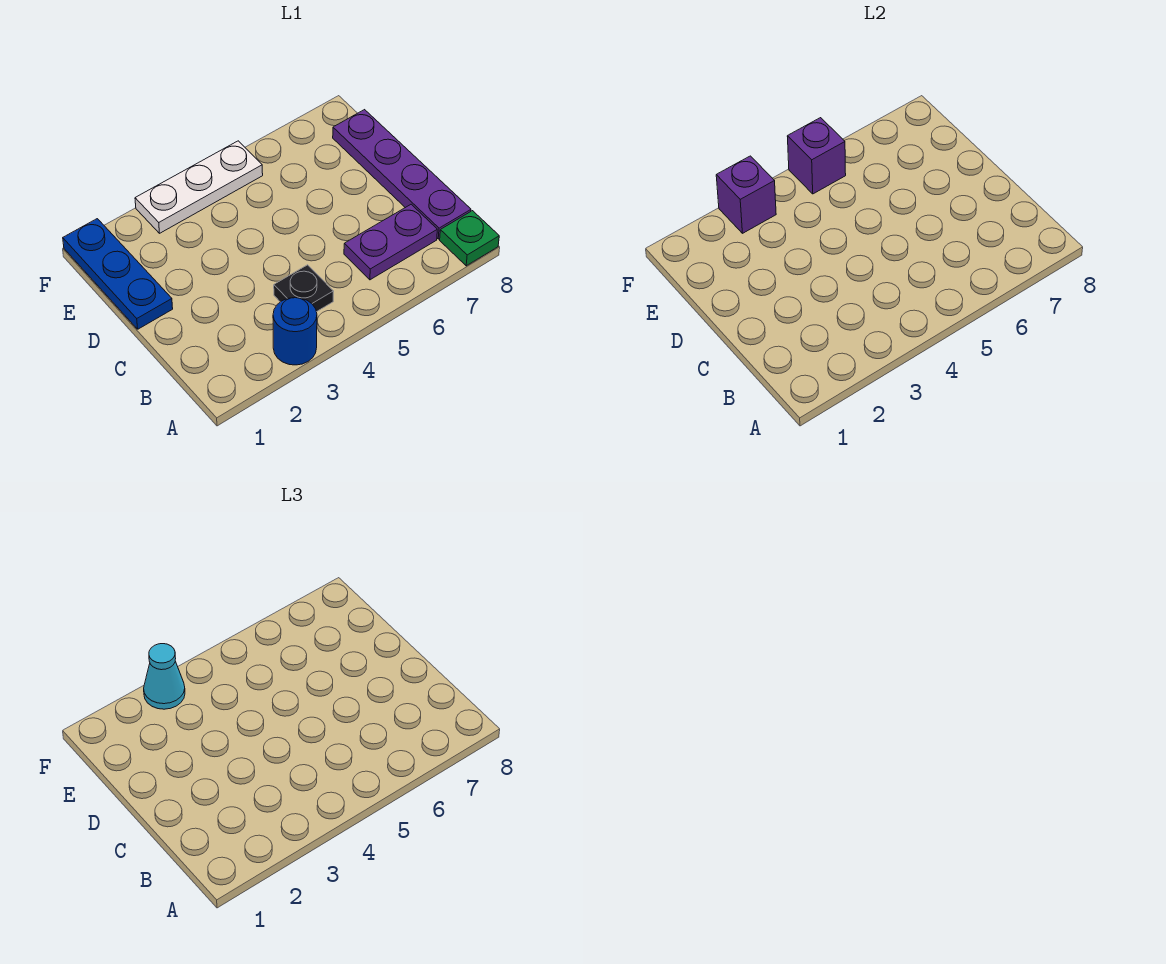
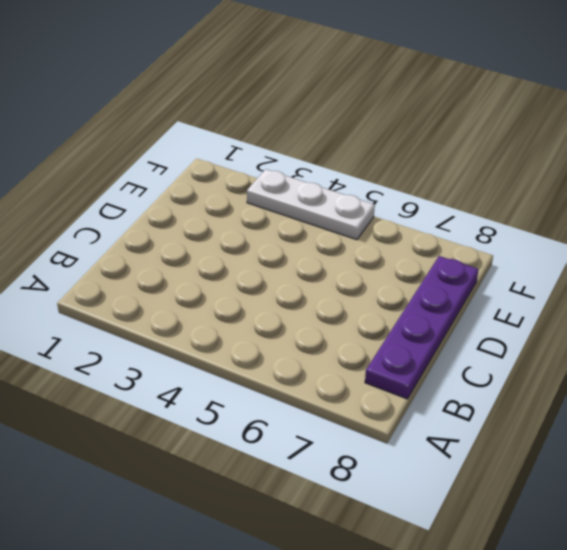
none -> blue round brick A3 level 1
none -> green plate A8 level 1

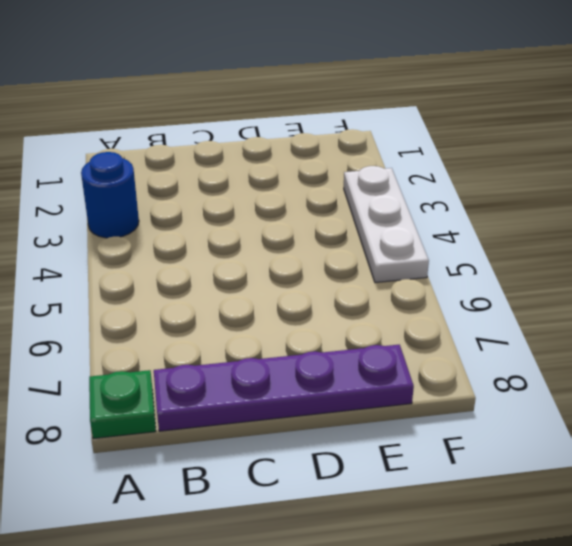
none -> black plate B4 level 1
none -> purple plate B6:B7 level 1

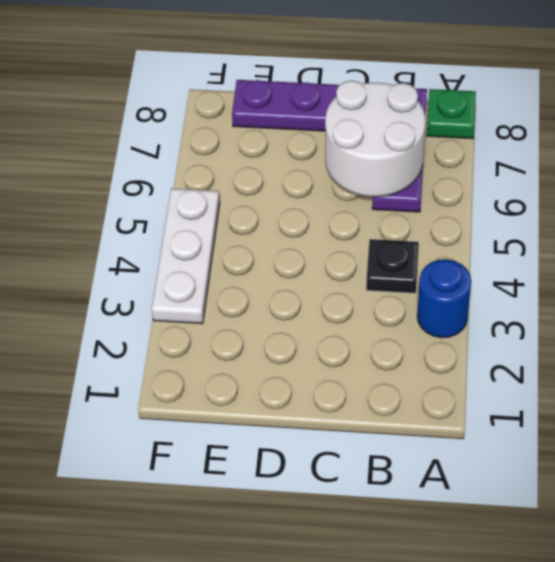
white round brick B6:C7 level 2 -> none
none -> blue plate D1:F1 level 1
none -> purple brick F3 level 2

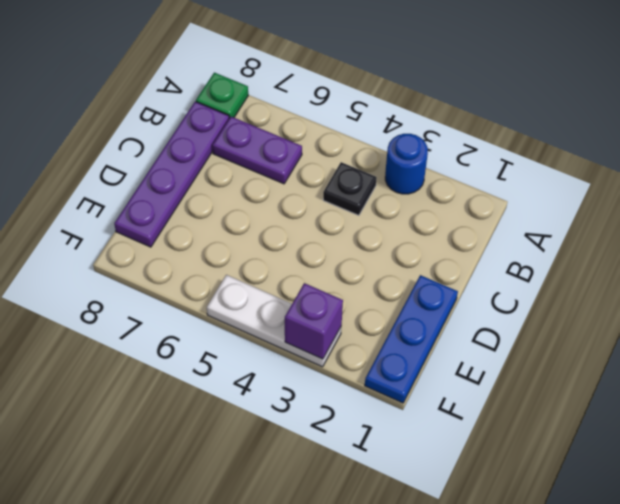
none -> purple brick F5 level 2
none -> cyan cone F3 level 3

